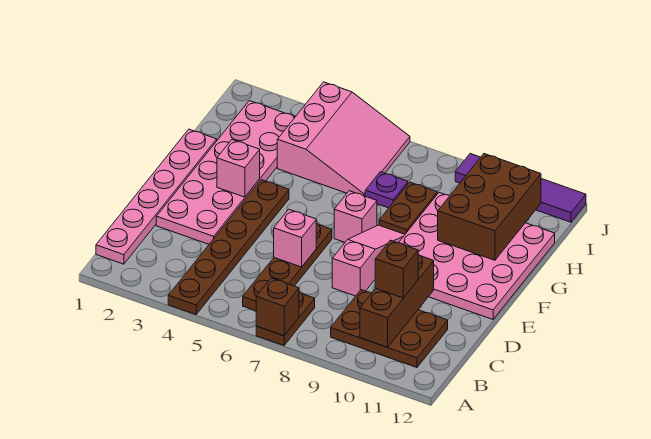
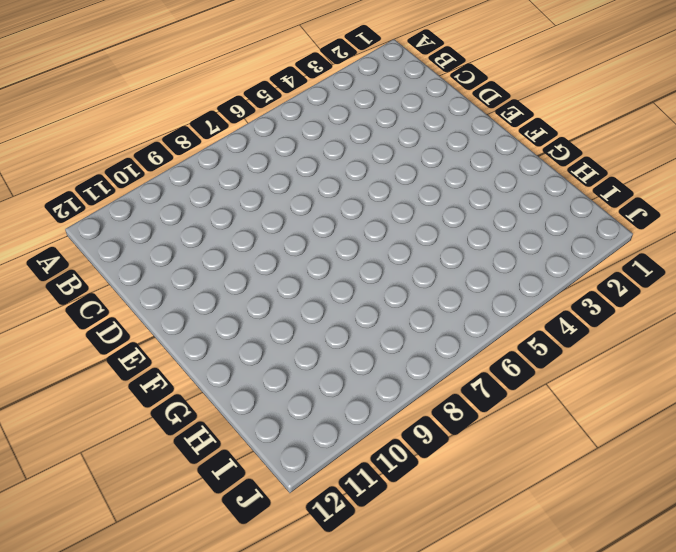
none -> brown plate A4:F4 level 1
none -> brown plate A7:B7 level 1
none -> pink plate B1:G1 level 1

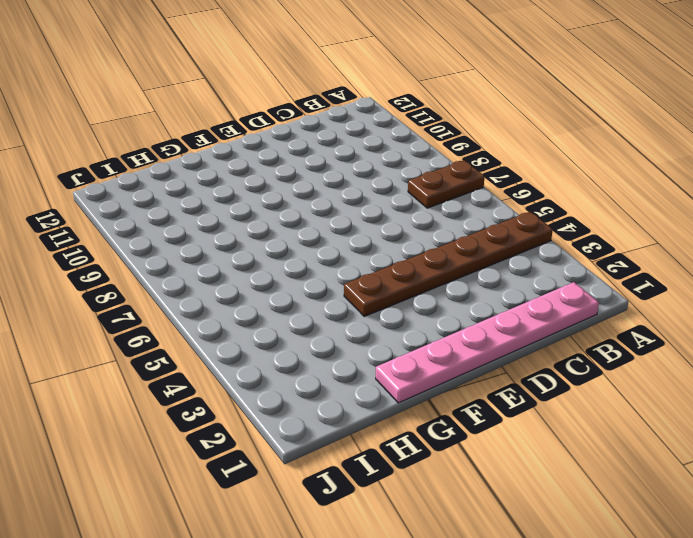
none -> brown plate B6:E6 level 1
none -> brown plate B9:C11 level 1
none -> pink plate D2:I3 level 1

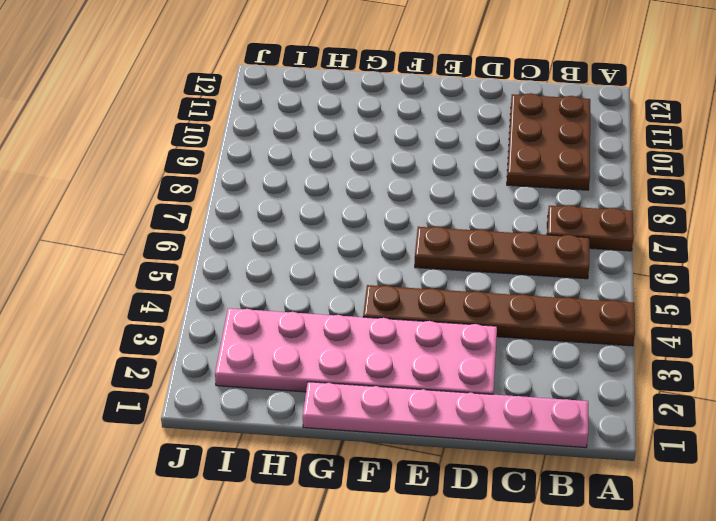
none -> pink slope D8:F8 level 1 top D
none -> pink plate E9:H12 level 1
none -> pink brick F7 level 1

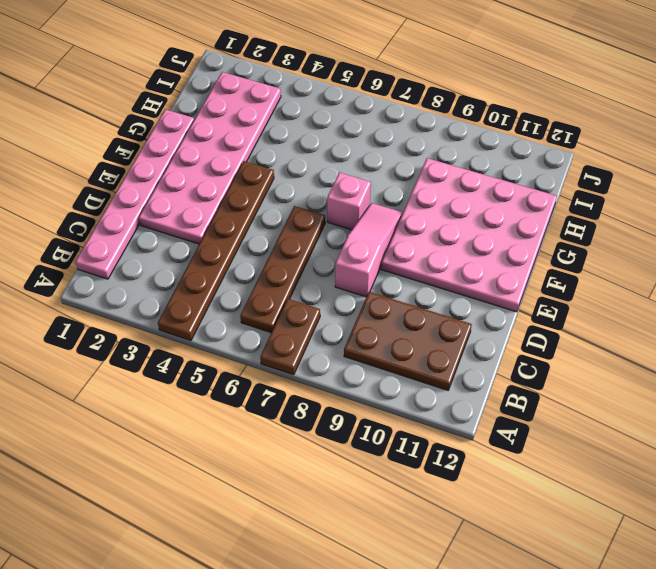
none -> brown plate G8:H8 level 1
none -> pink slope H4:J6 level 1 top 4
none -> purple plate H7 level 1

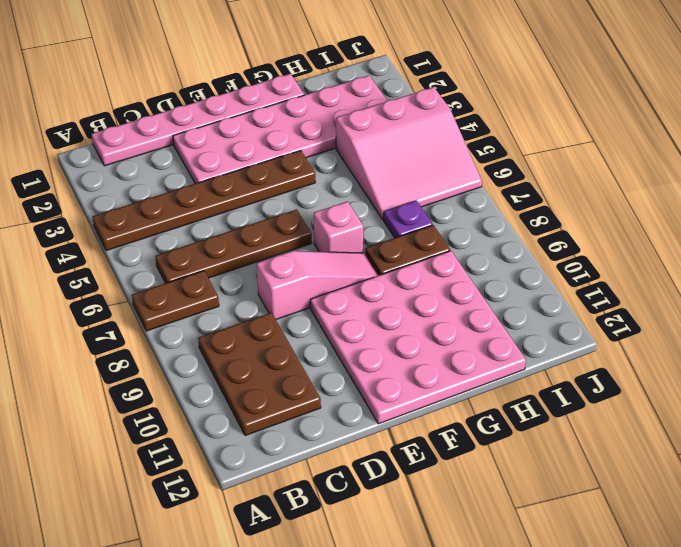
none -> purple tile J9:J12 level 1
none -> brown brick A7 level 2
none -> brown brick B10:D10 level 2

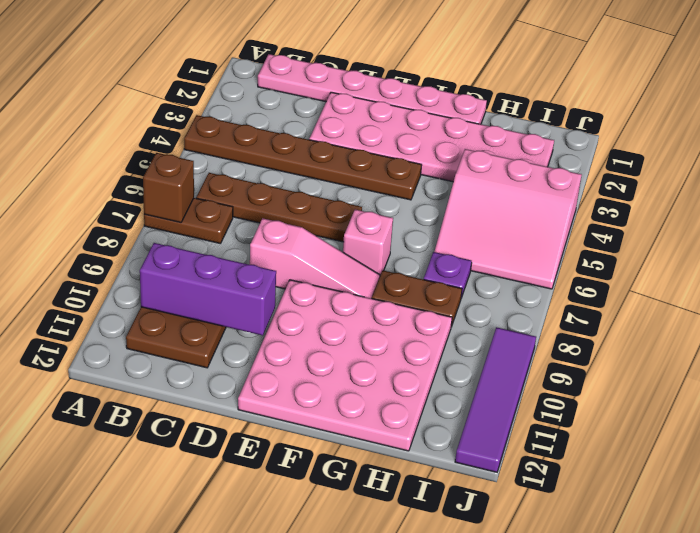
purple brick B10:D10 level 2 -> brown brick B10:D10 level 2
none -> pink brick D6 level 2
none -> pink brick F3 level 2
none -> brown brick G10:I11 level 2

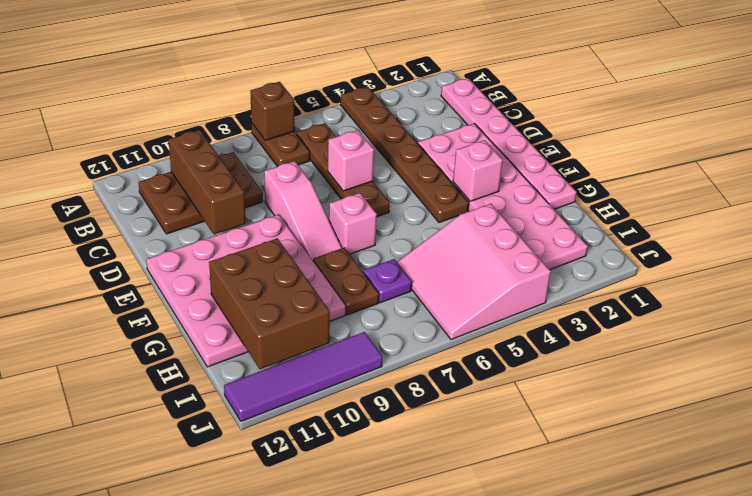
none -> brown brick C10 level 3

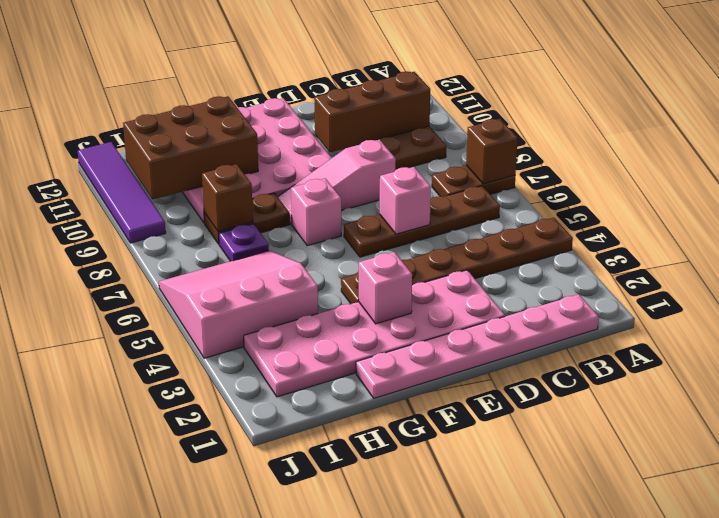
brown brick H8 level 2 -> brown brick C10 level 3

